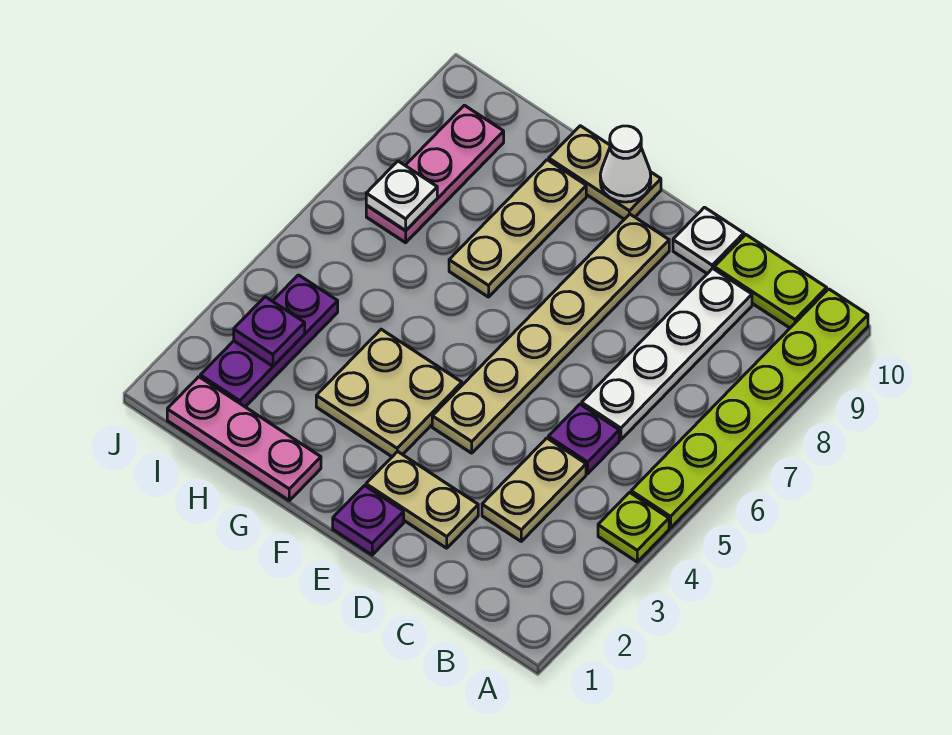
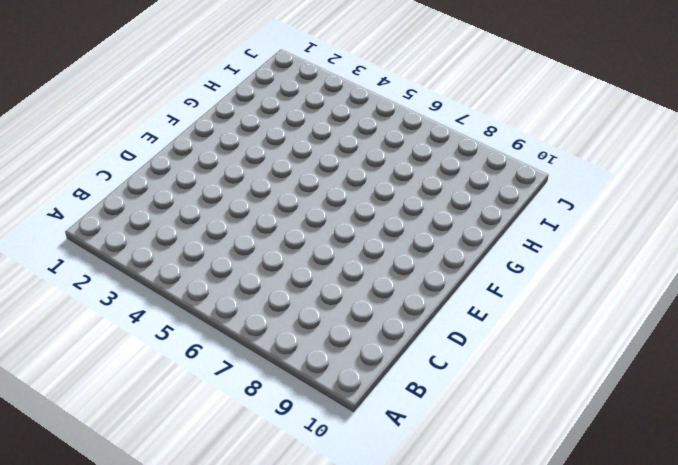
none -> lime plate A4 level 1
none -> lime plate A5:A10 level 1
none -> lime plate B10:C10 level 1

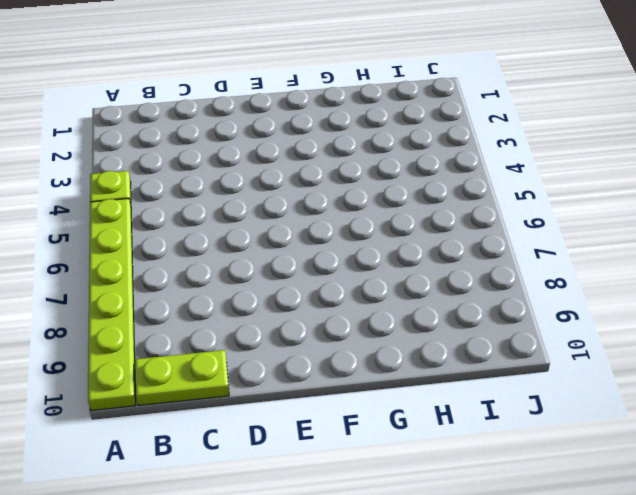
none -> tan plate C3:C4 level 1
none -> purple plate C5 level 1
none -> white plate C6:C9 level 1

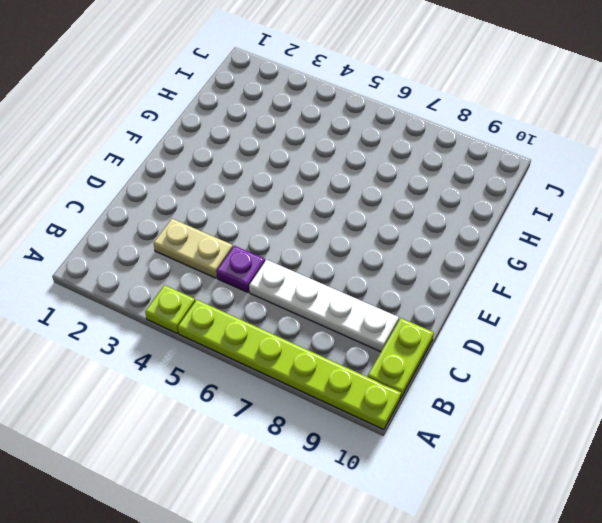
none -> tan plate D2:E2 level 1
none -> white plate D10 level 1
none -> purple plate E1 level 1

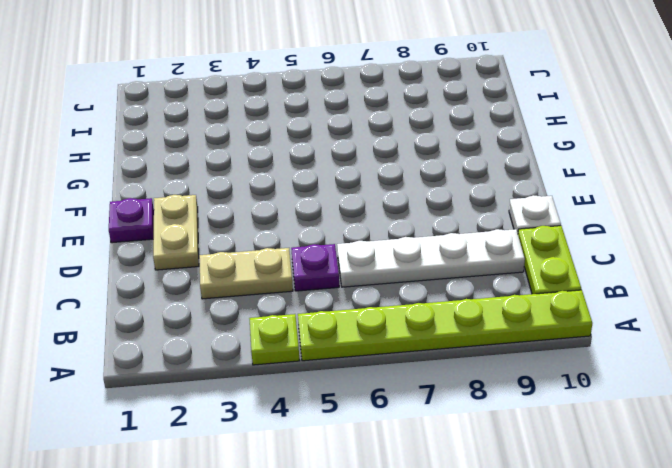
none -> tan plate E4:E9 level 1
none -> tan plate F3:G4 level 1
none -> tan plate F10:G10 level 1

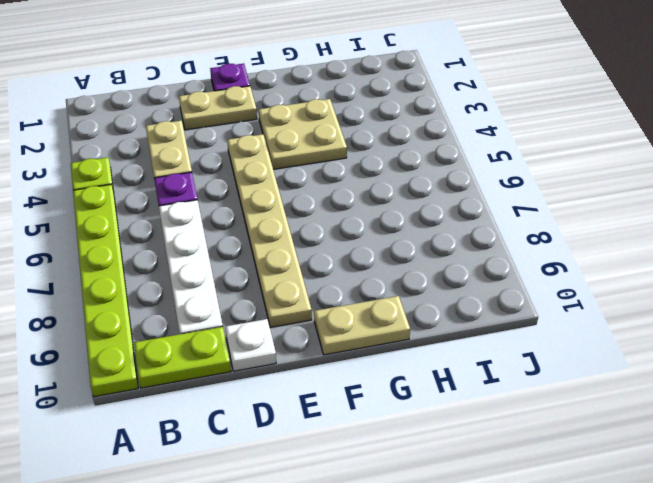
none -> pink plate G1:I1 level 1
none -> tan plate G7:G9 level 1
none -> purple plate I2:I4 level 1

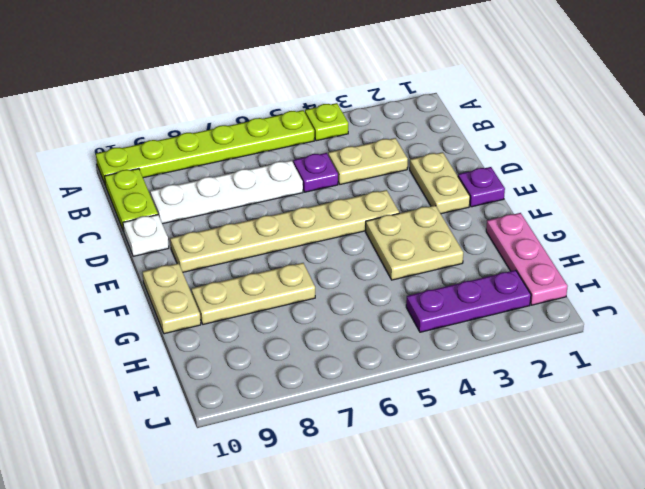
none -> pink plate I7:I9 level 1
none -> white cone F10 level 2
none -> purple plate I3 level 2

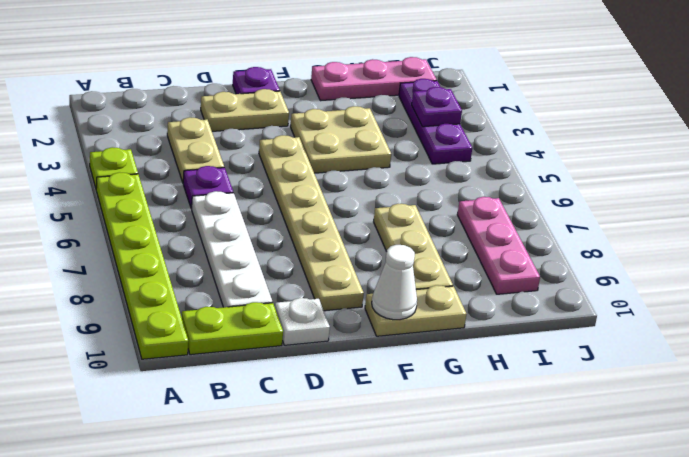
none -> white plate I7 level 2

